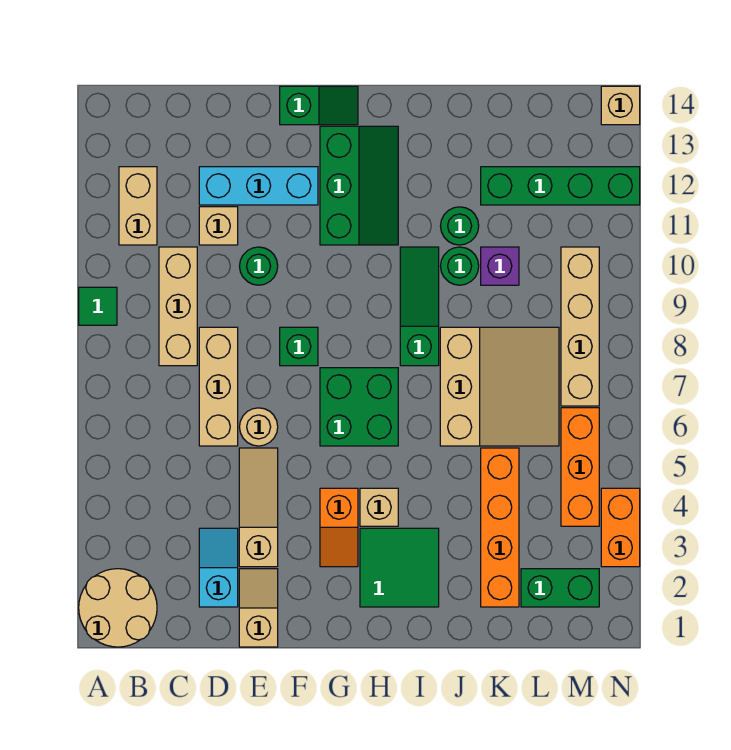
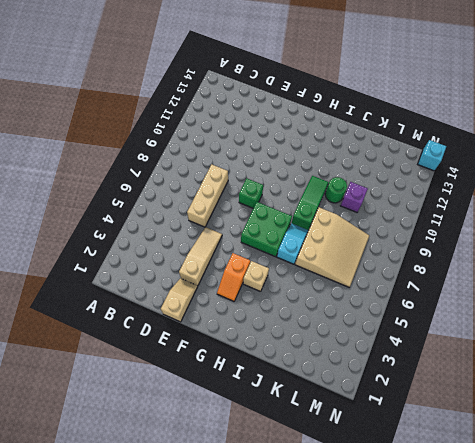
cyan slope I6:I7 level 1 top 6 -> cyan slope D2:D3 level 1 top 2
cyan brick N14 level 1 -> tan brick N14 level 1
none -> tan round brick A1:B2 level 1
none -> green tile A9 level 1
none -> tan brick B11:B12 level 1
none -> tan brick C8:C10 level 1

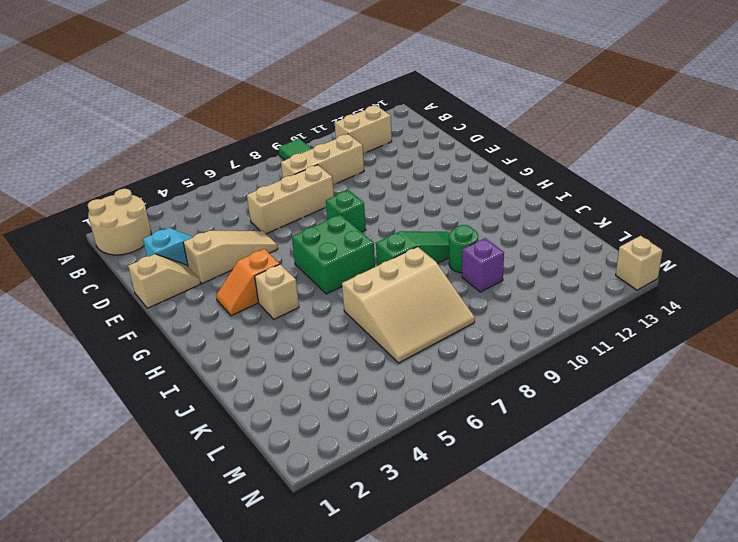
none -> tan brick D11 level 1
none -> cyan brick D12:F12 level 1
none -> tan round brick E6 level 1
none -> green round brick E10 level 1

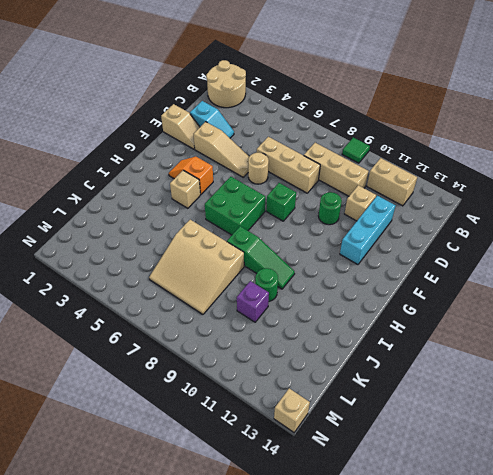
none -> green slope F14:G14 level 1 top F
none -> green slope G11:H13 level 1 top G
none -> green tile H2:I3 level 1
none -> green round brick J11 level 1

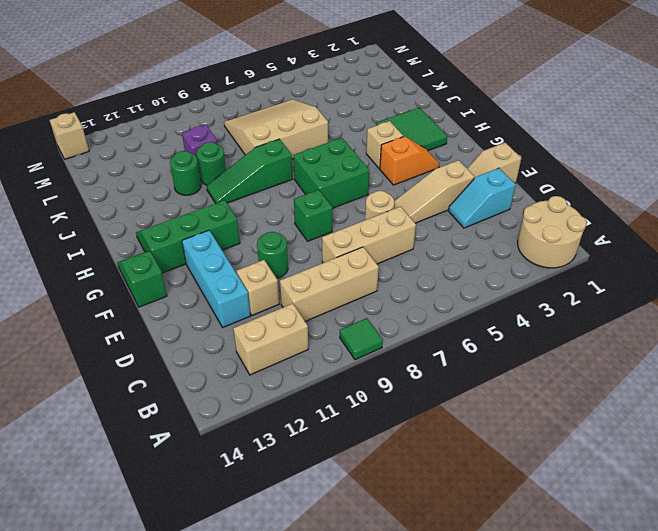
none -> orange brick K2:K5 level 1
none -> green brick K12:N12 level 1
none -> green brick L2:M2 level 1
none -> orange brick M4:M6 level 1

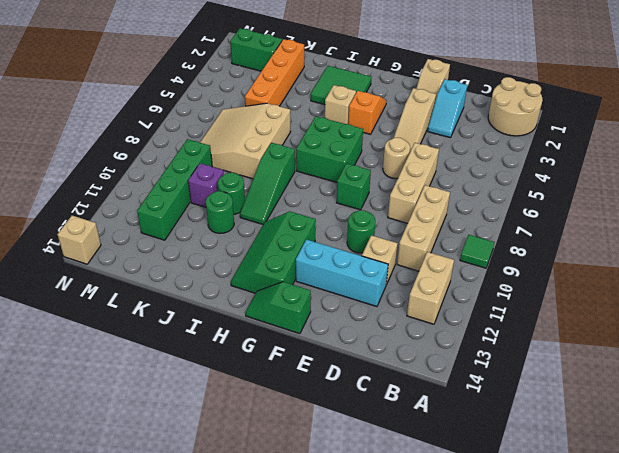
green brick L9:L12 level 1 -> green brick K12:N12 level 1
none -> orange brick M4:M6 level 1
none -> tan brick M7:M10 level 1
none -> orange brick N3:N4 level 1

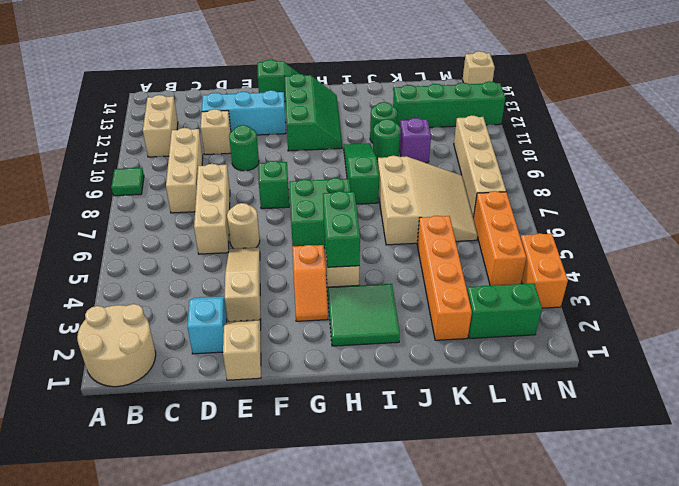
green brick H4:H5 level 2 -> none

